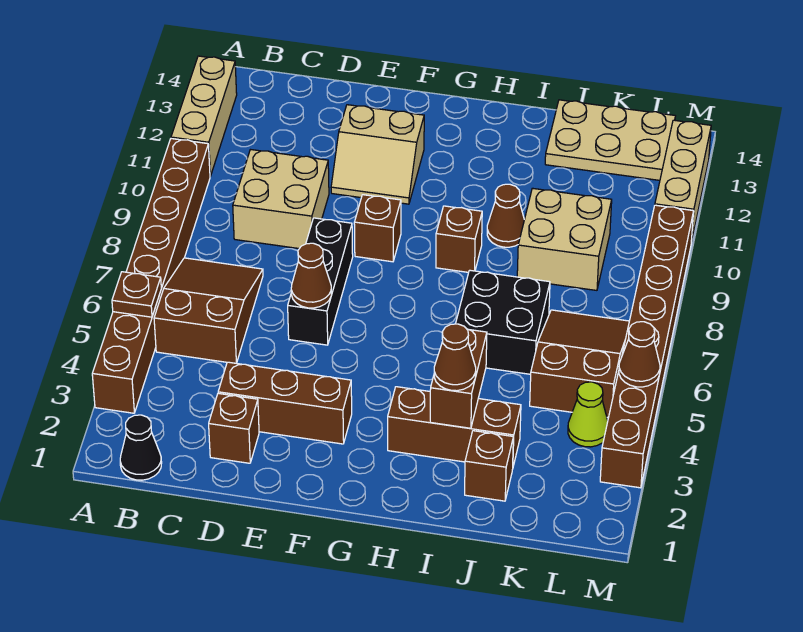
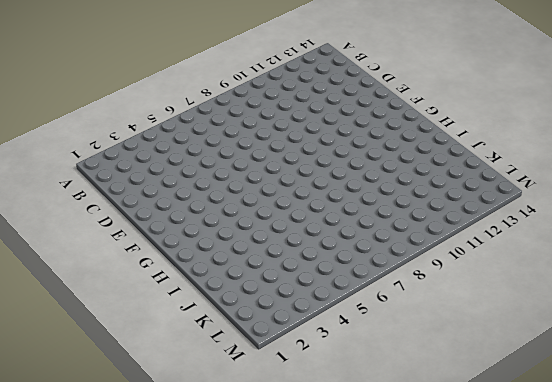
none -> brown brick A3:A10 level 1
none -> tan brick A11:A13 level 1
none -> black cone B1 level 1

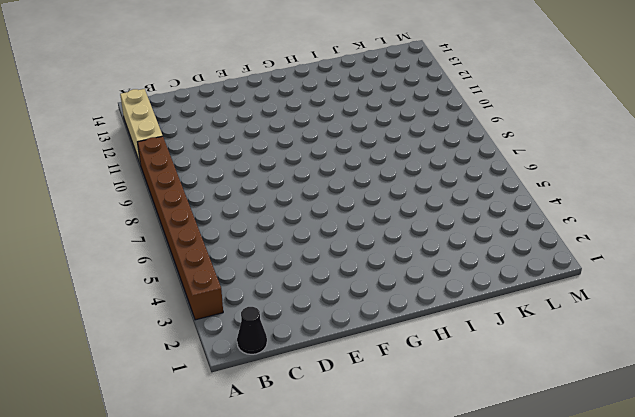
none -> brown slope B5:C7 level 1 top 5
none -> tan brick C9:D10 level 1
none -> brown brick D2 level 1

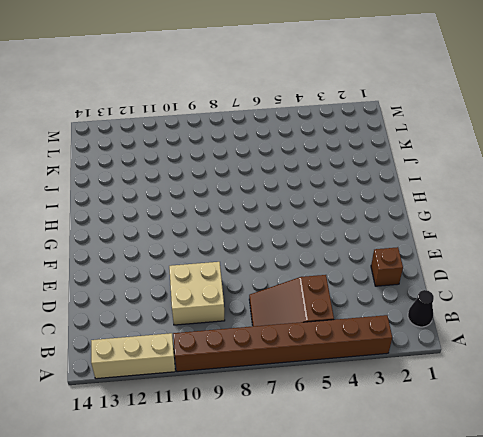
none -> brown brick D3:F3 level 1
none -> black brick E6:E8 level 1
none -> tan slope E11:F12 level 1 top 12

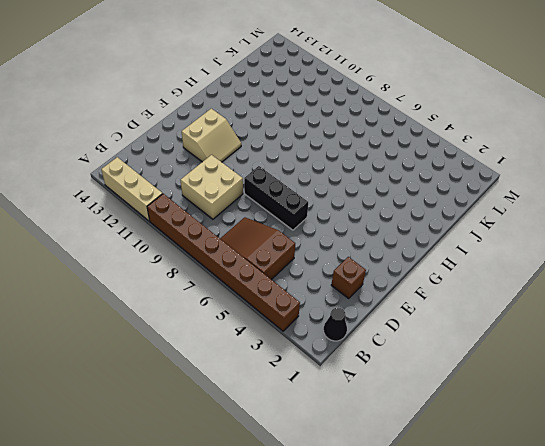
none -> brown brick D3:F3 level 1
none -> brown brick F9 level 1
none -> brown brick H3:J3 level 1

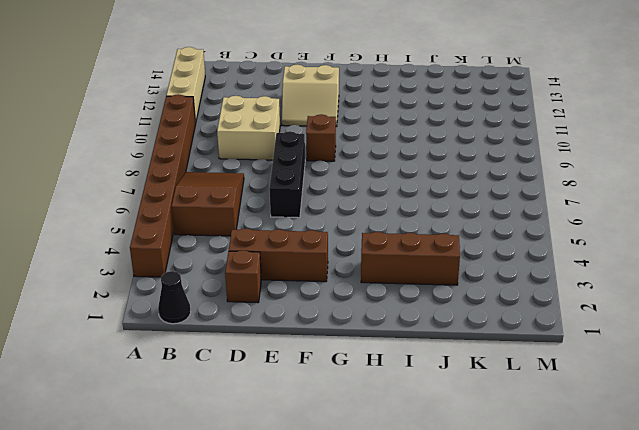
none -> brown brick H9 level 1
none -> black brick I6:J7 level 1
none -> brown cone I10 level 1

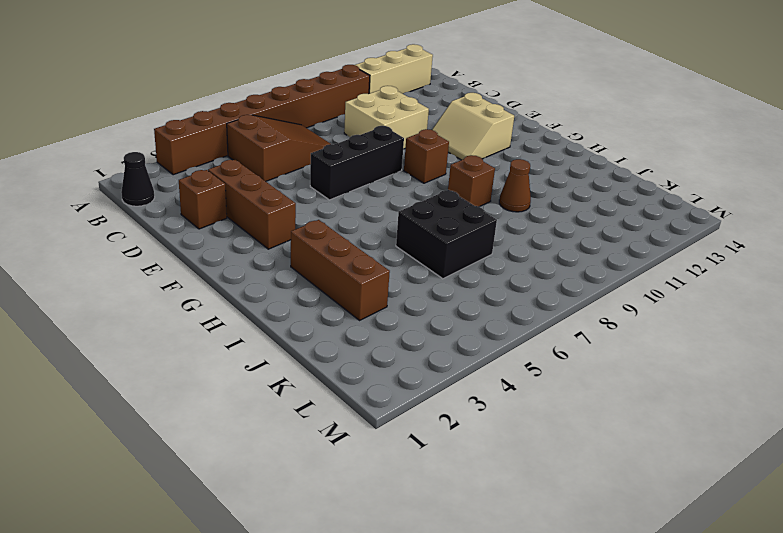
none -> brown brick J2 level 1
none -> tan brick J9:K10 level 1
none -> tan plate J13:L14 level 1

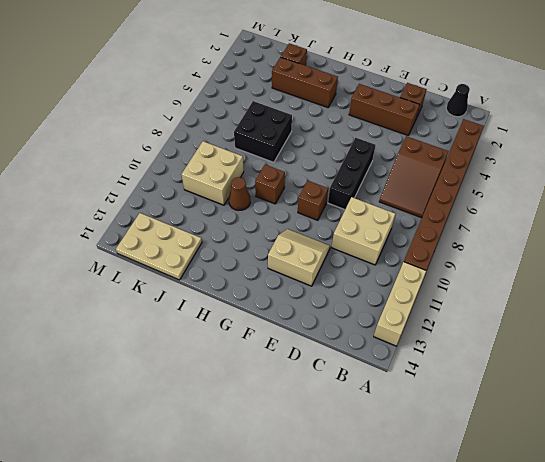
none -> brown slope K5:L7 level 1 top 5
none -> lime cone L4 level 1
none -> brown brick M3:M10 level 1

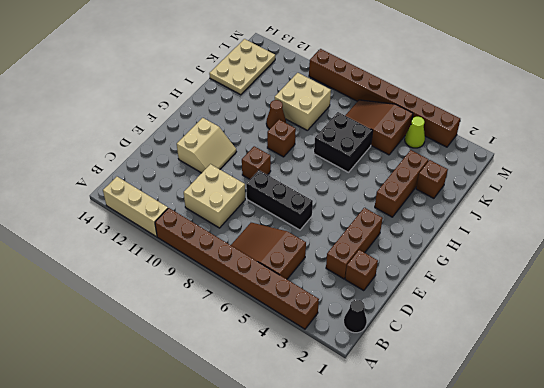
none -> tan brick M11:M13 level 1
none -> brown plate A5 level 2
none -> brown cone E6 level 2

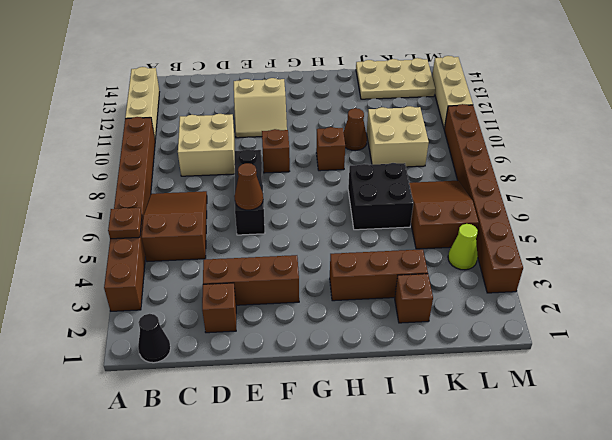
none -> brown brick I3:I4 level 2
none -> brown cone M5 level 2
none -> brown cone I3 level 3

